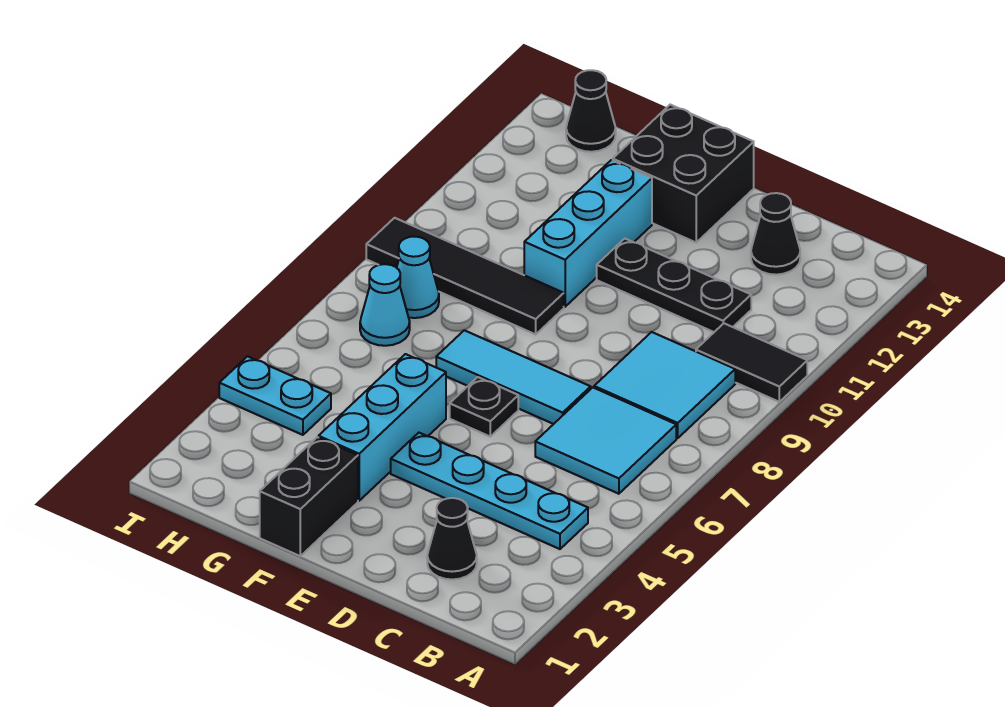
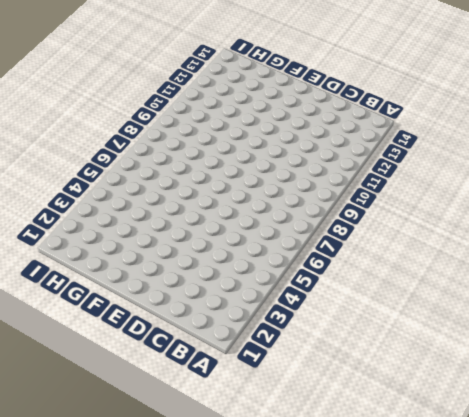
none -> black tile A10:B10 level 1
none -> cyan plate B4:E4 level 1
none -> cyan tile B6:C7 level 1

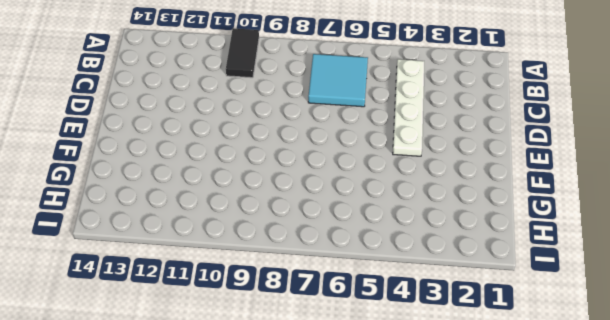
white plate B4:E4 level 1 -> cyan plate B4:E4 level 1
none -> cyan tile B8:C9 level 1
none -> black cone C2 level 1
none -> black plate C11:E11 level 1

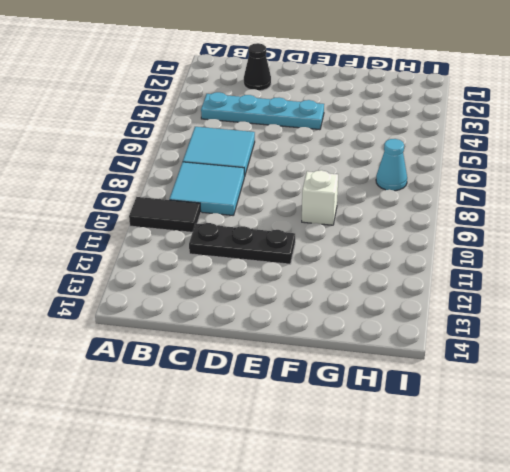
white brick F9 level 1 -> black tile F9:I9 level 1
none -> black cone C13 level 1
none -> cyan tile D7:F7 level 1
none -> black plate E6 level 1

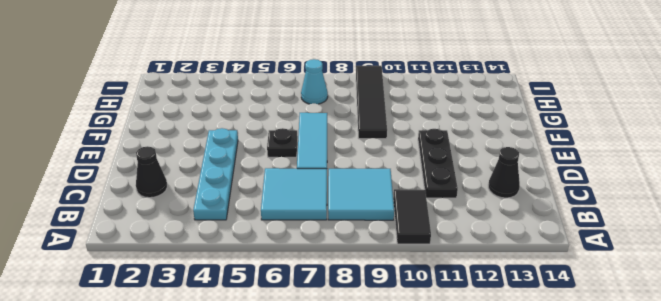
none -> black brick E13:F14 level 1
none -> black brick F1:F2 level 1
none -> cyan brick F3:F5 level 1

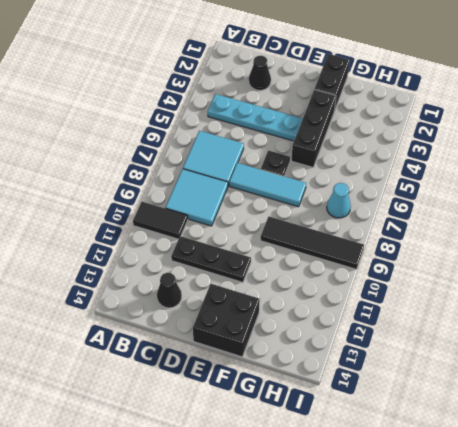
black brick F3:F5 level 1 -> cyan brick F3:F5 level 1
none -> cyan brick F10:F12 level 1
none -> cyan plate H4:I4 level 1
none -> cyan cone H8 level 1

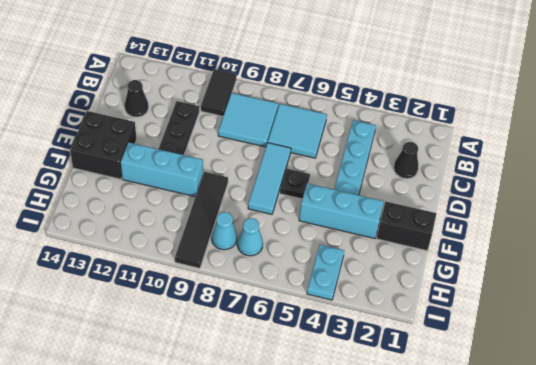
none -> black cone H14 level 1

